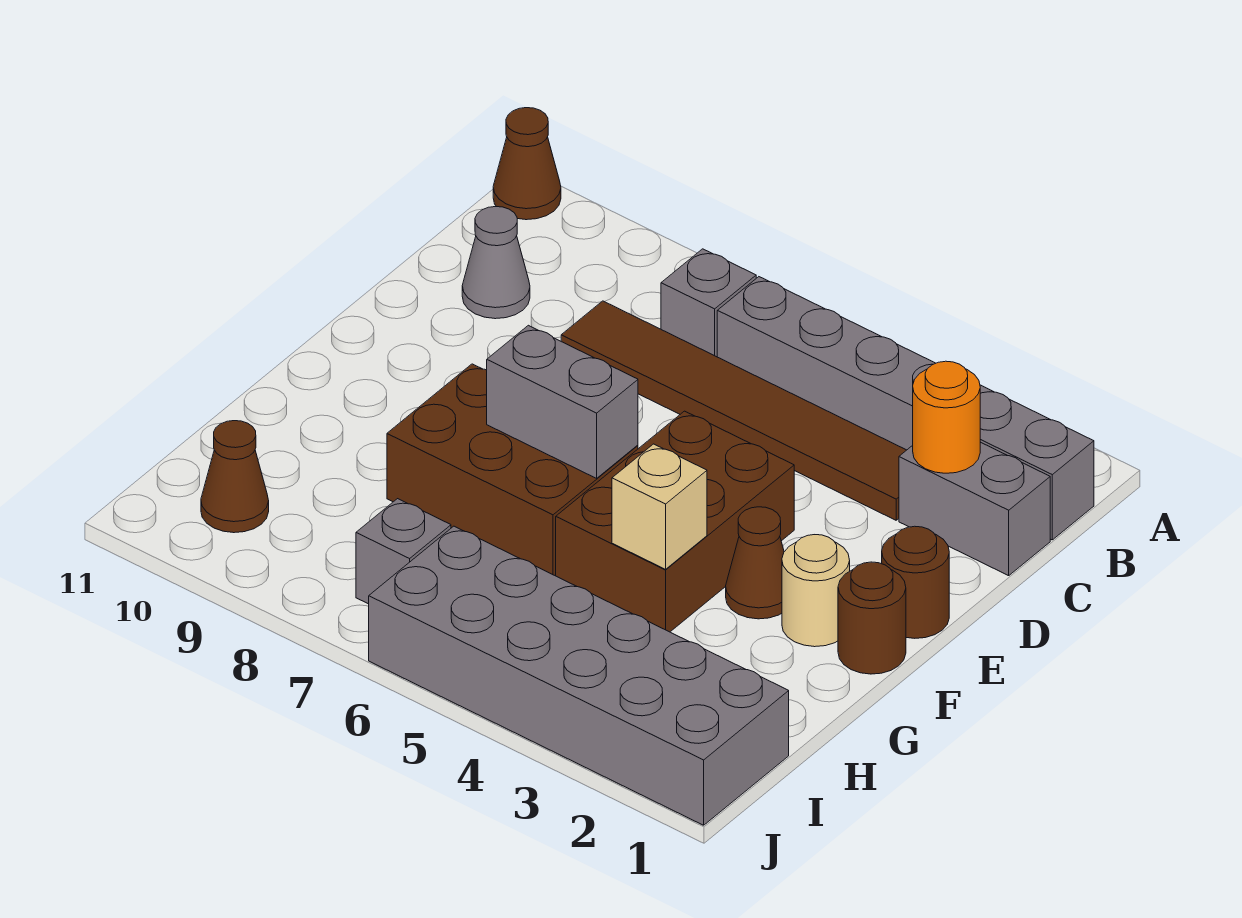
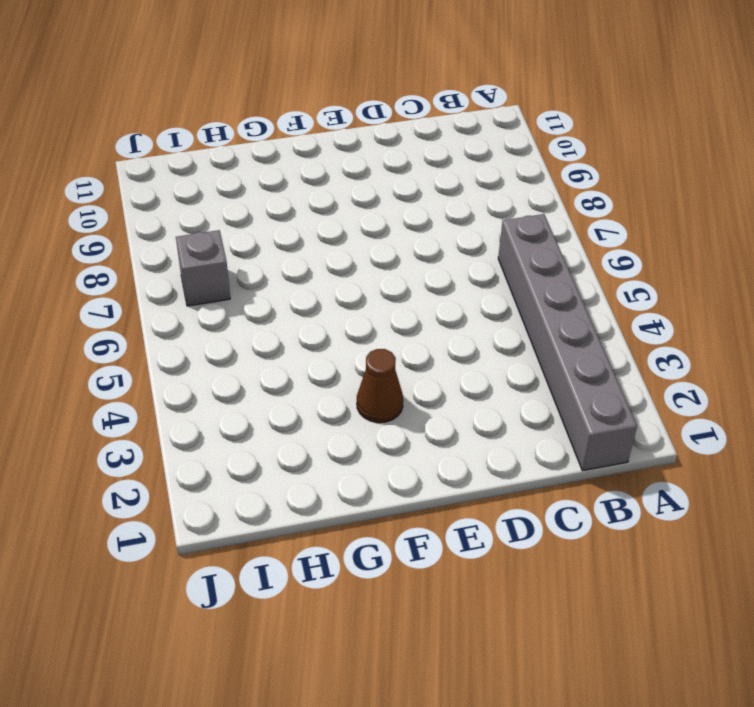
none -> brown cone A11 level 1
none -> grey brick B7 level 1
none -> grey brick C1:C2 level 1

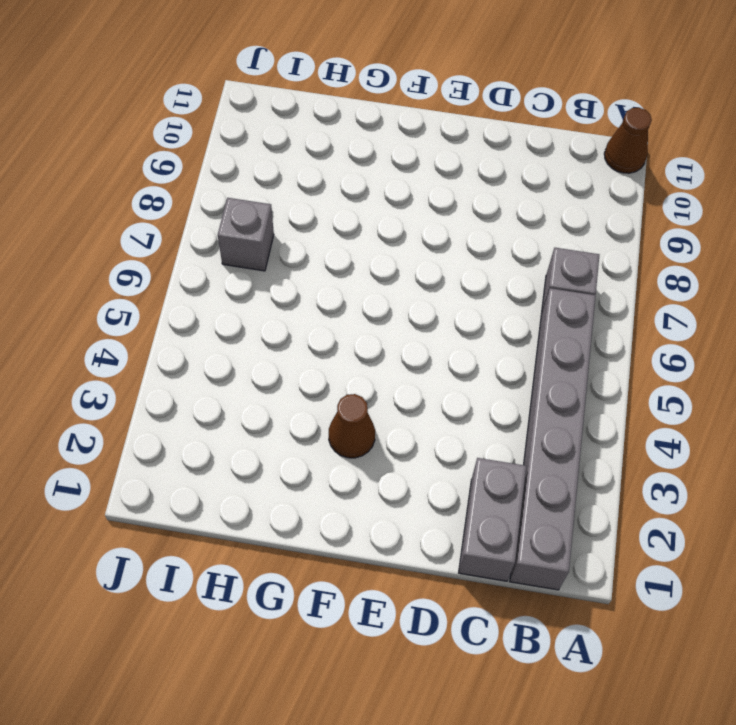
none -> brown tile C3:C8 level 1
none -> grey cone C10 level 1
none -> brown round brick E1 level 1

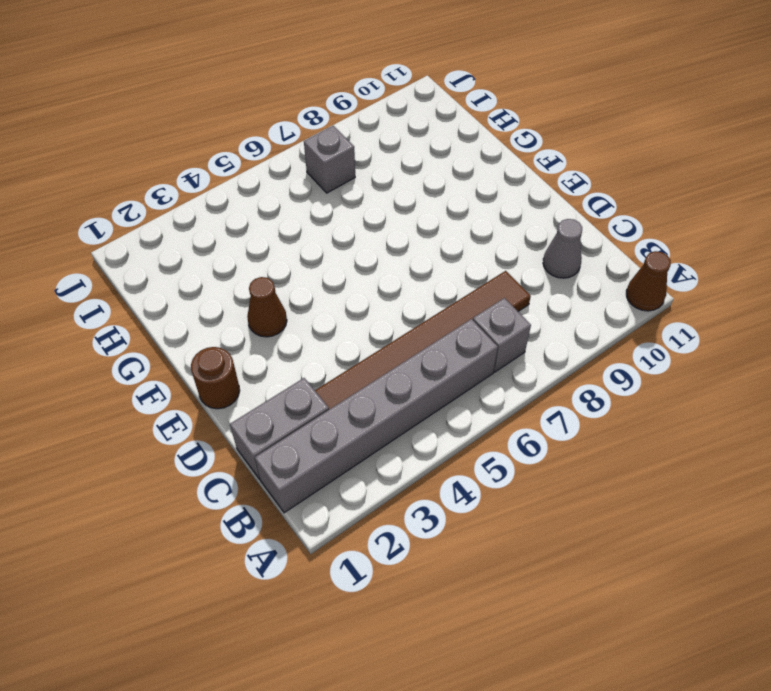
none -> brown brick E4:G5 level 1
none -> brown round brick F1 level 1
none -> tan round brick F2 level 1

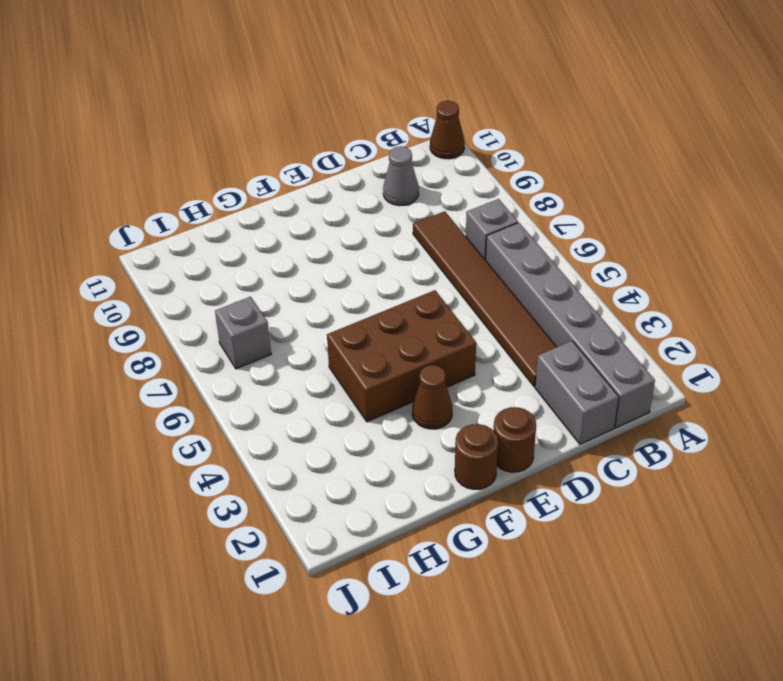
none -> tan round brick F2 level 1
none -> brown brick F6:G8 level 1
none -> grey brick I1:J6 level 1

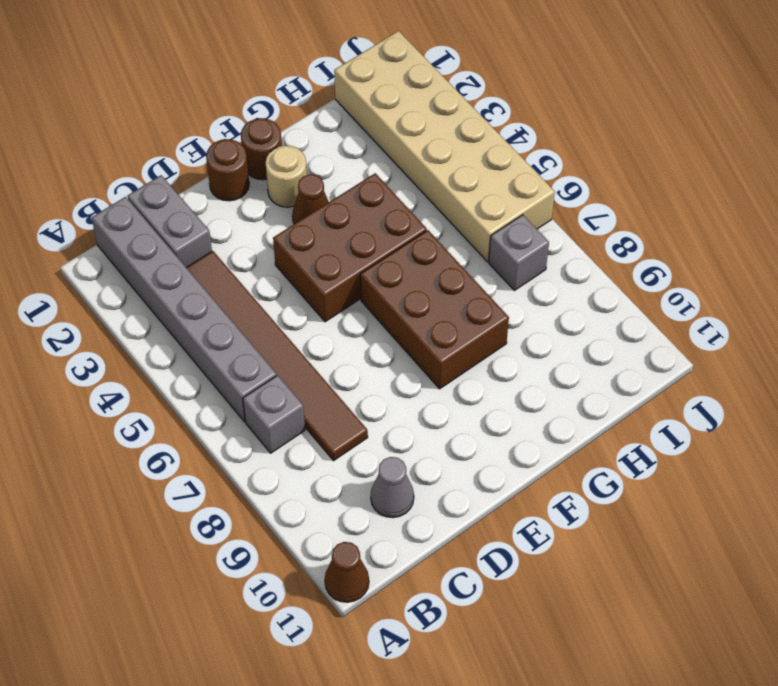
tan brick I1:J6 level 1 -> grey brick I1:J6 level 1
none -> brown cone I10 level 1
none -> orange round brick C2 level 2
none -> grey brick F6:F7 level 2

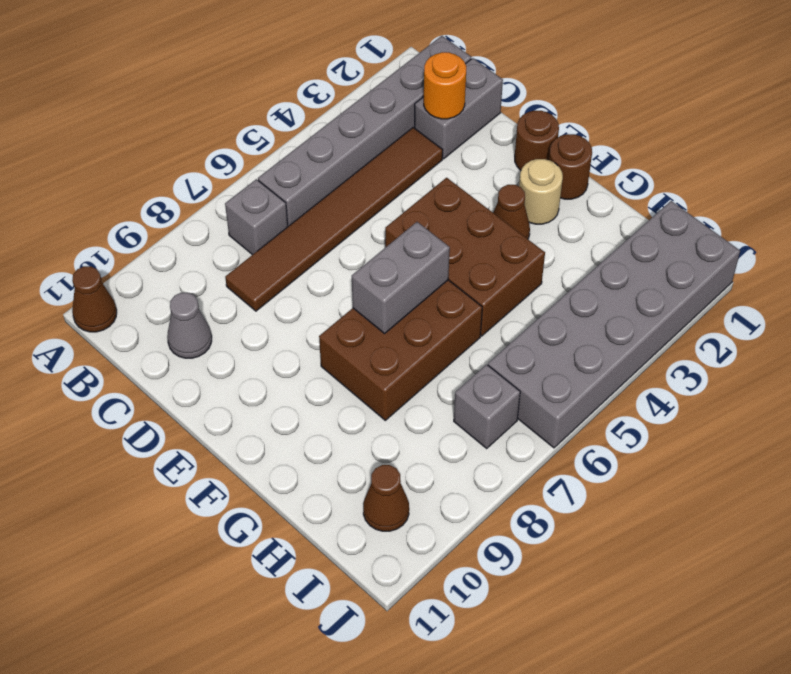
none -> tan brick G4 level 2

